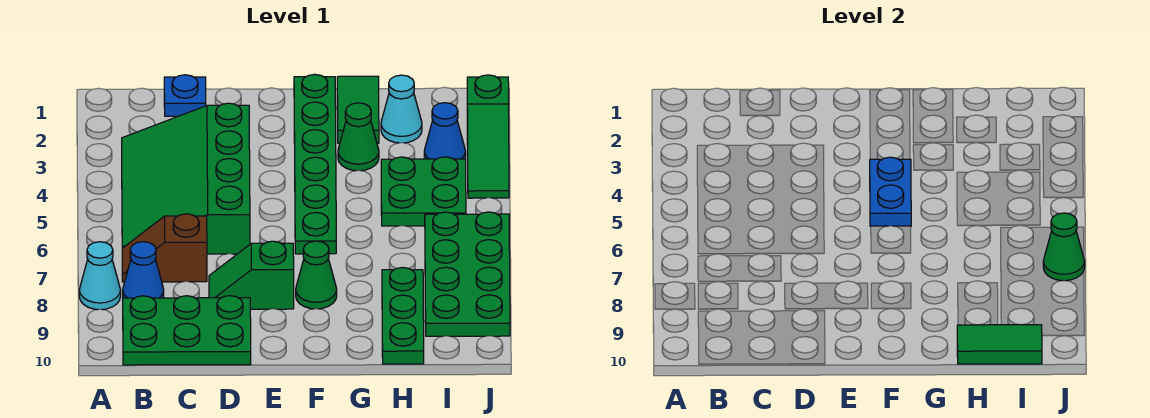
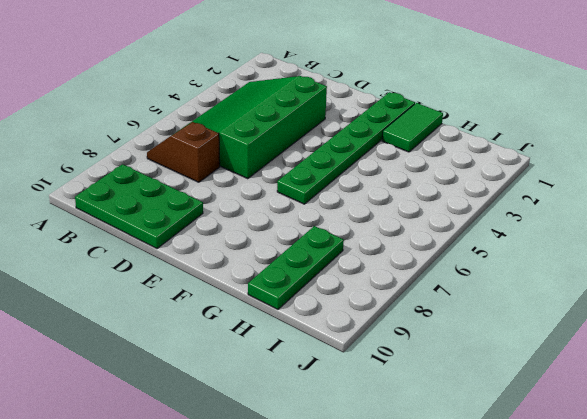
none -> cyan cone A8 level 1
none -> blue cone B8 level 1
none -> blue plate C1 level 1

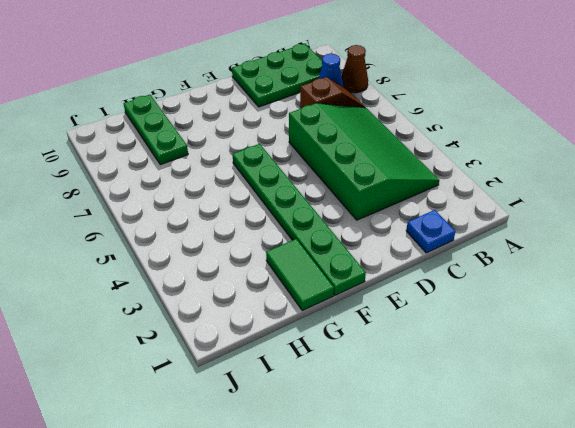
brown cone A8 level 1 -> cyan cone A8 level 1
none -> green slope D8:E8 level 1 top E
none -> green cone F8 level 1
none -> green cone G3 level 1

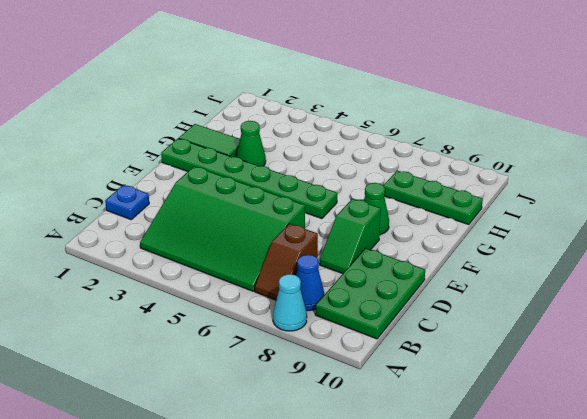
none -> cyan cone H2 level 1
none -> green plate H4:I5 level 1
none -> blue cone I3 level 1

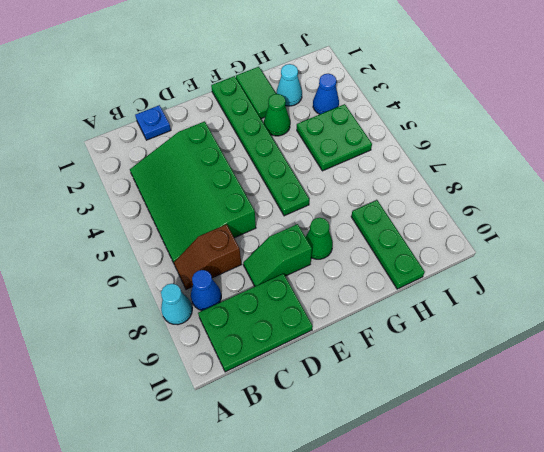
none -> green plate I6:J9 level 1
none -> green slope J2:J4 level 1 top 2
none -> blue plate F4:F5 level 2

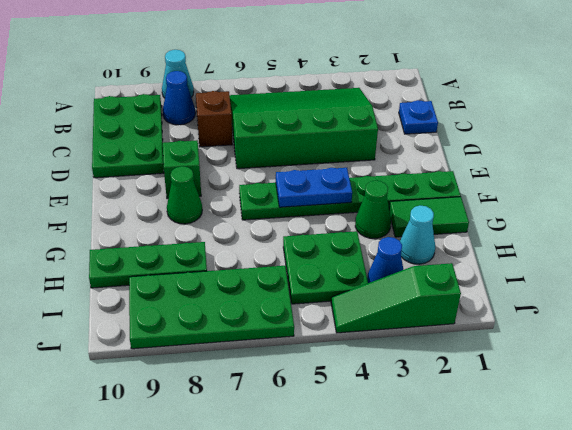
none -> green tile H10:I10 level 2
none -> green cone J7 level 2

